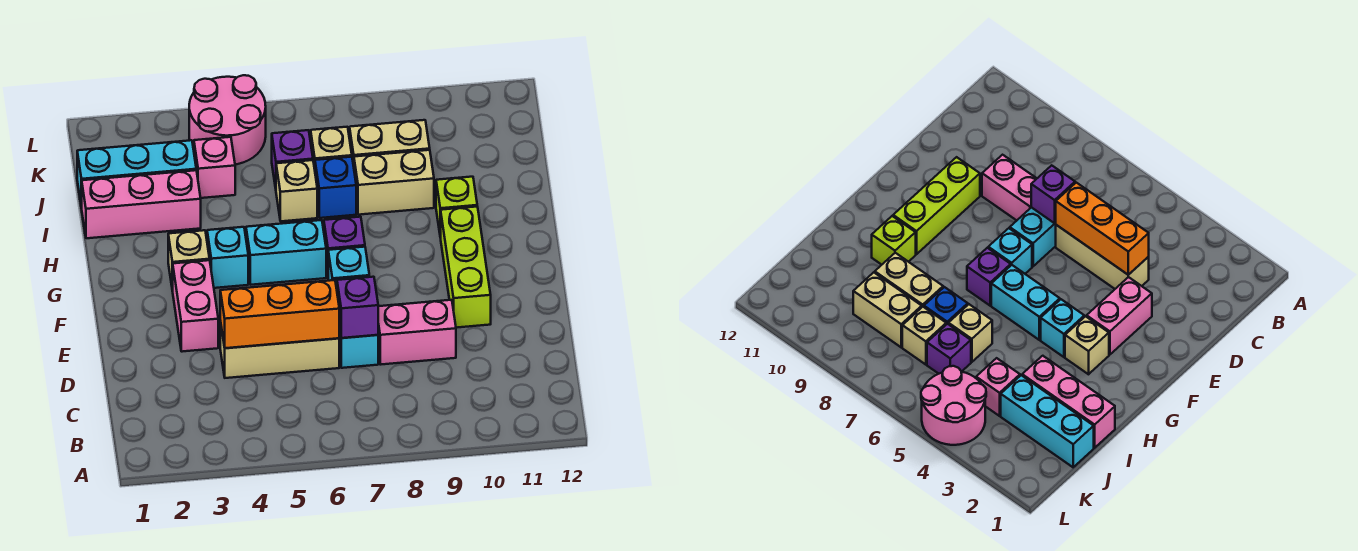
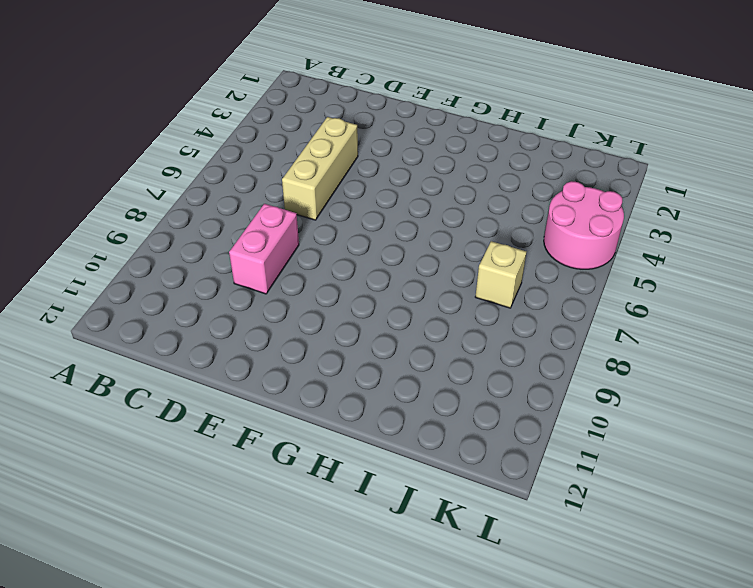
none -> cyan brick D7:E7 level 1
none -> pink brick E3:F3 level 1
none -> lime brick E10:G10 level 1

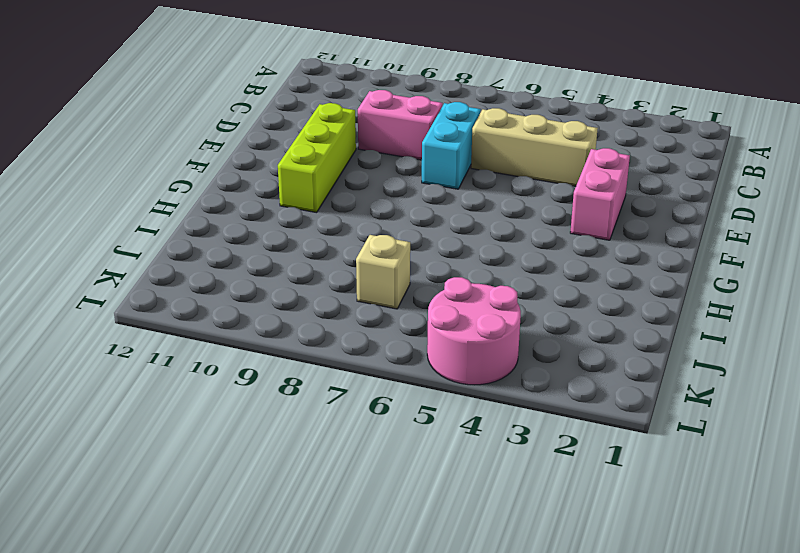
none -> cyan brick F7 level 1
none -> tan brick G3 level 1
none -> cyan brick G4 level 1

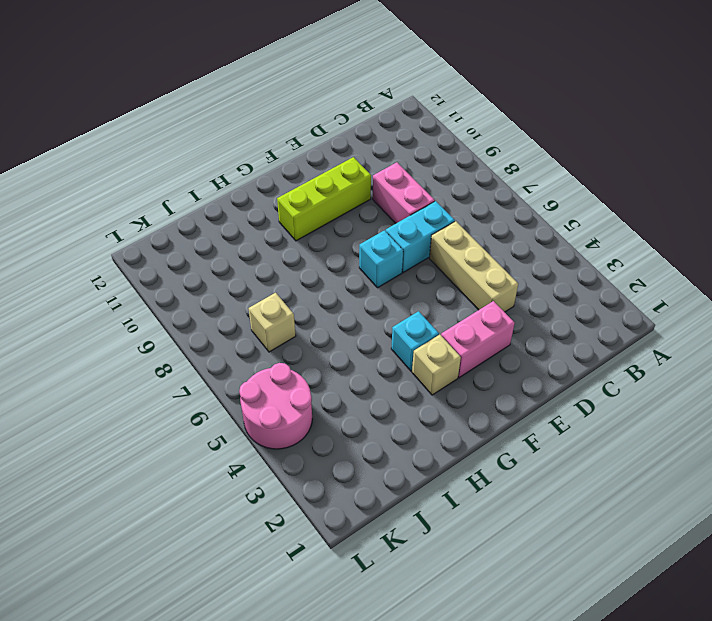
none -> cyan brick G5:G6 level 1
none -> purple brick G7 level 1
none -> lime brick H10 level 1

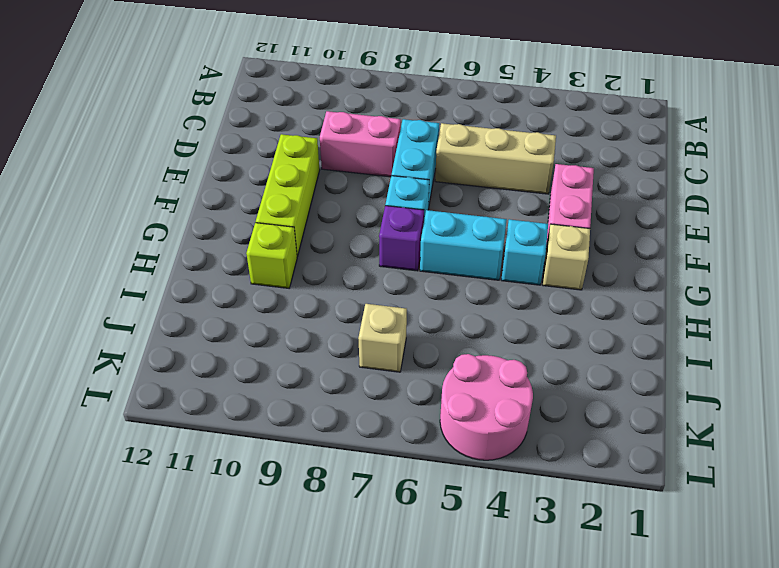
none -> pink brick I1:I3 level 1
none -> tan brick I6 level 1
none -> blue brick I7 level 1

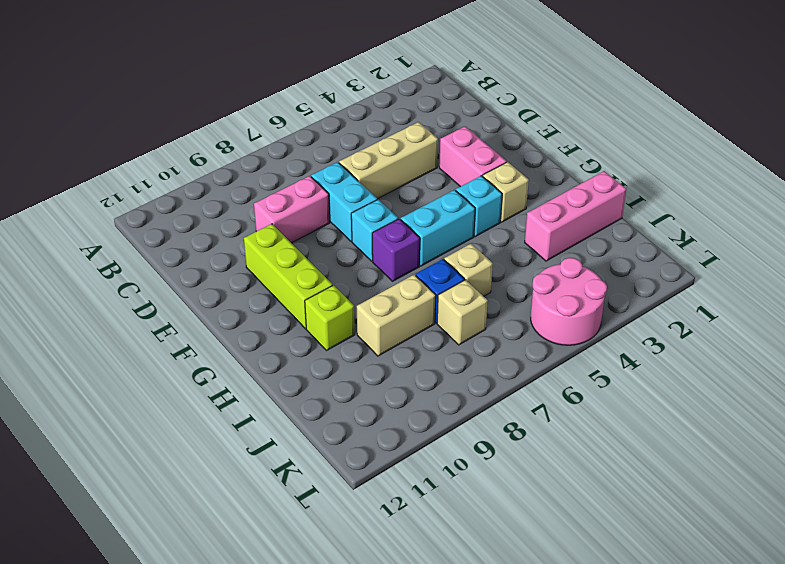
none -> cyan brick J1:J3 level 1
none -> pink brick J4 level 1
none -> purple brick J6 level 1

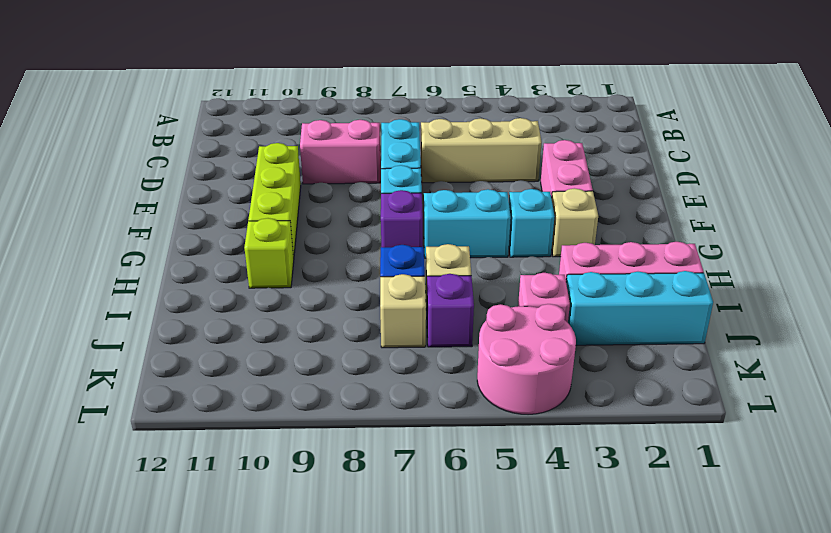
none -> tan brick I8:I9 level 1
none -> tan brick J8:J9 level 1
none -> orange brick D4:D6 level 2

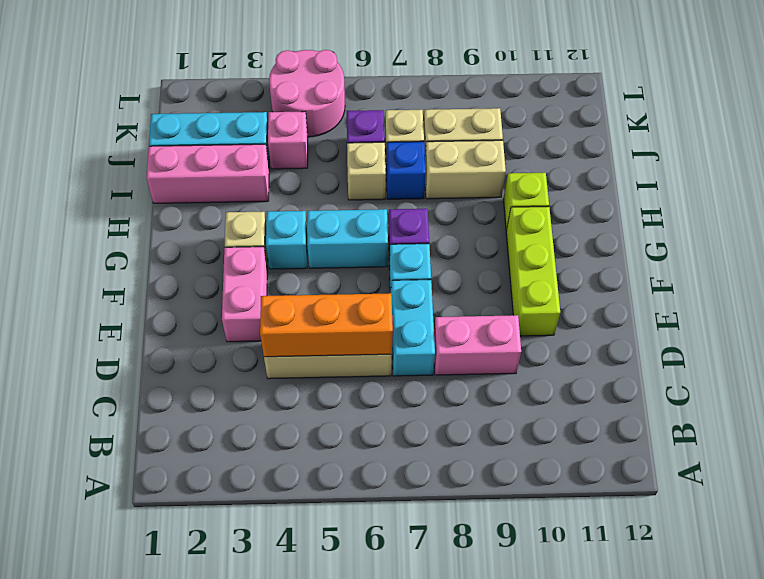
none -> purple brick D7 level 2

